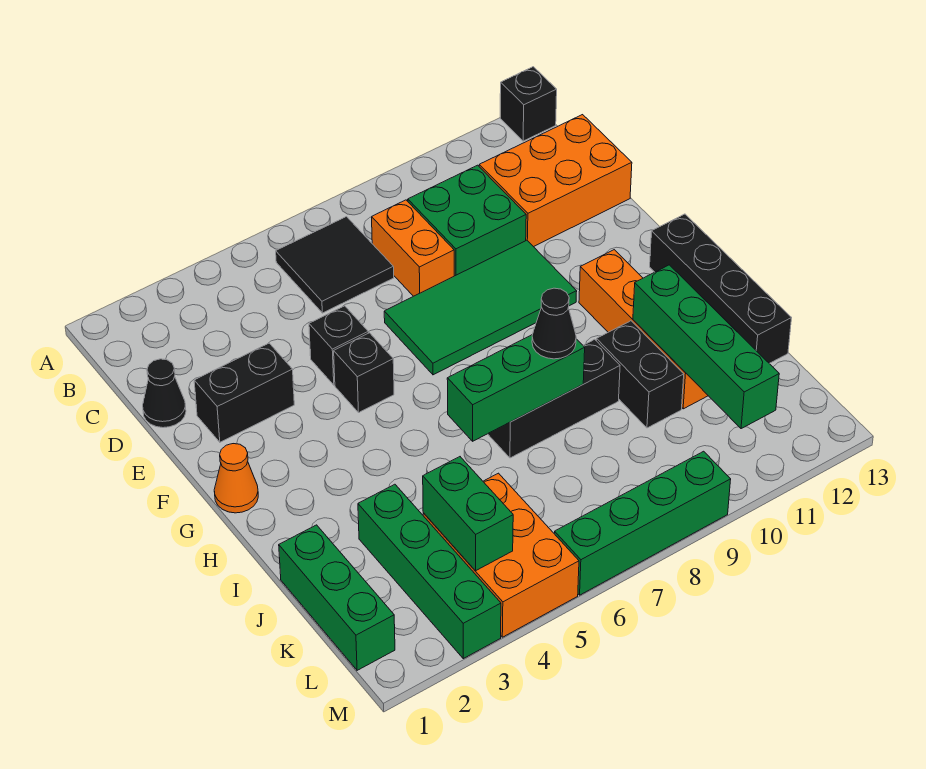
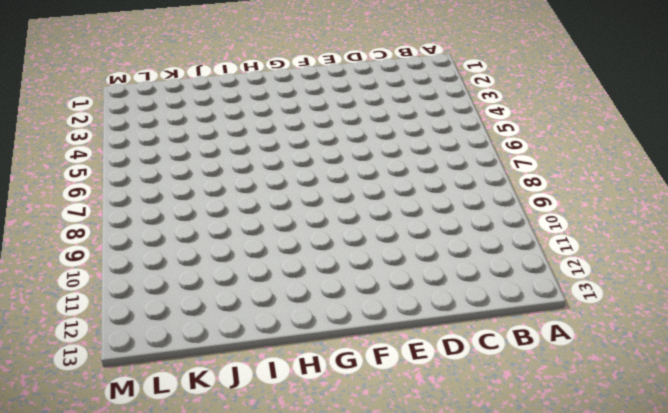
none -> black brick A13 level 1
none -> black tile B6:C7 level 1
none -> orange brick C8:D8 level 1

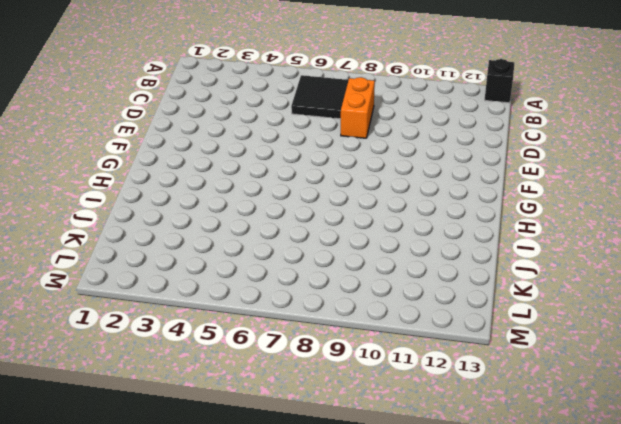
none -> green brick C9:D10 level 1
none -> orange brick C11:D13 level 1
none -> black cone D1 level 1

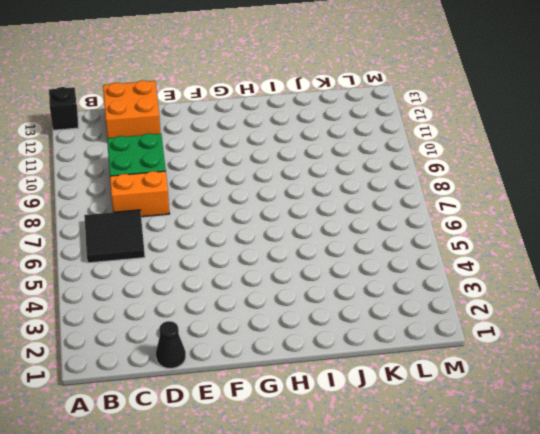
orange brick C12:D13 level 1 -> orange brick C11:D13 level 1
none -> black brick E2:E3 level 1
none -> black brick E5 level 1
none -> green tile E7:F10 level 1

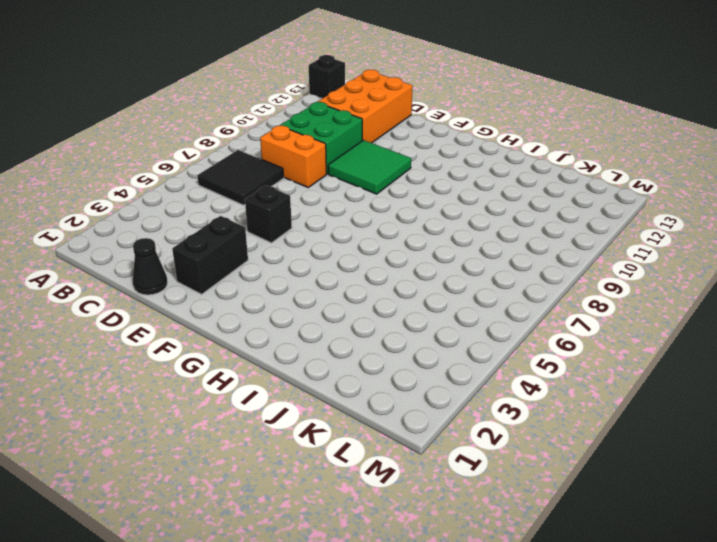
green tile E9:F10 level 1 -> green tile E7:F10 level 1
none -> black brick F5 level 1
none -> orange cone G1 level 1
none -> orange brick G11:J11 level 1

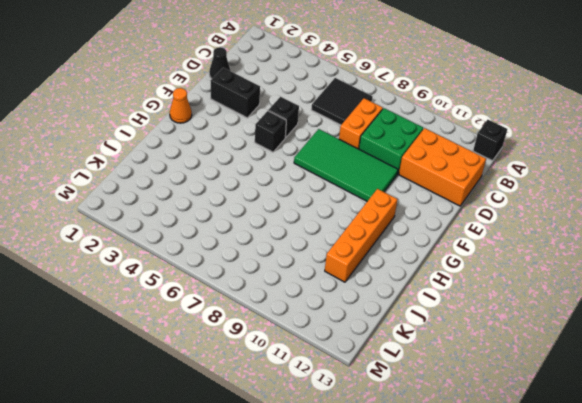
none -> black brick G13:J13 level 1
none -> black brick I7:I9 level 1
none -> black brick I10:J10 level 1

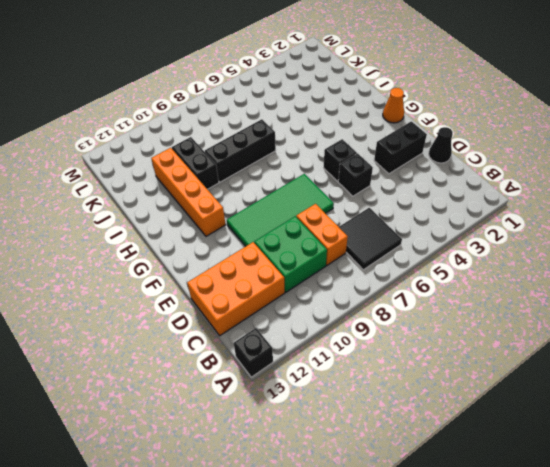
none -> black brick G13:J13 level 1
none -> green brick J1:L1 level 1
none -> green brick J3:M3 level 1

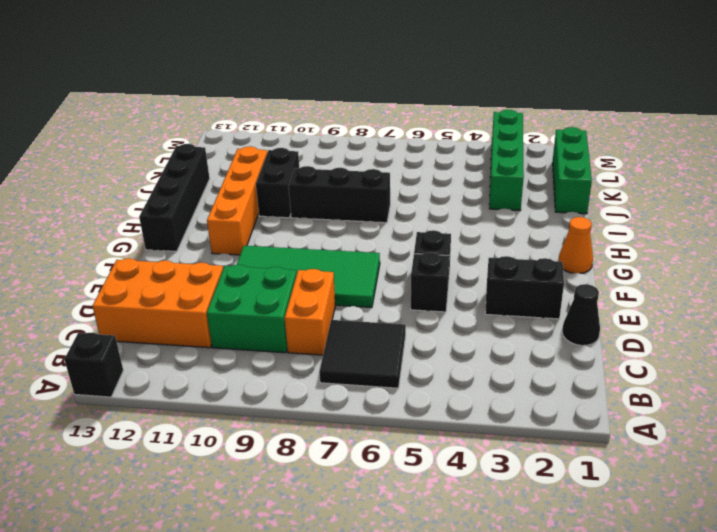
none -> orange brick K4:M5 level 1
none -> green brick M6:M9 level 1
none -> green brick I6:I8 level 2

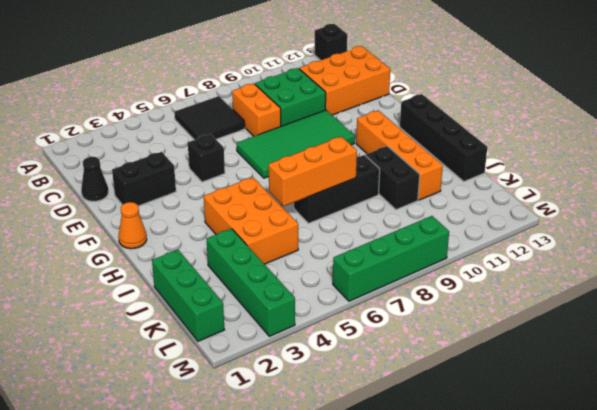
orange brick H4:J5 level 1 -> orange brick K4:M5 level 1
orange brick I6:I8 level 2 -> green brick I6:I8 level 2
none -> black brick F5 level 1
none -> green brick I11:L11 level 2
none -> green brick K4:L4 level 2

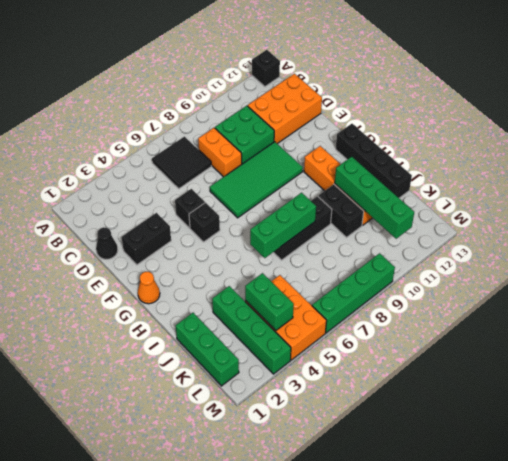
none -> black cone I8 level 3

